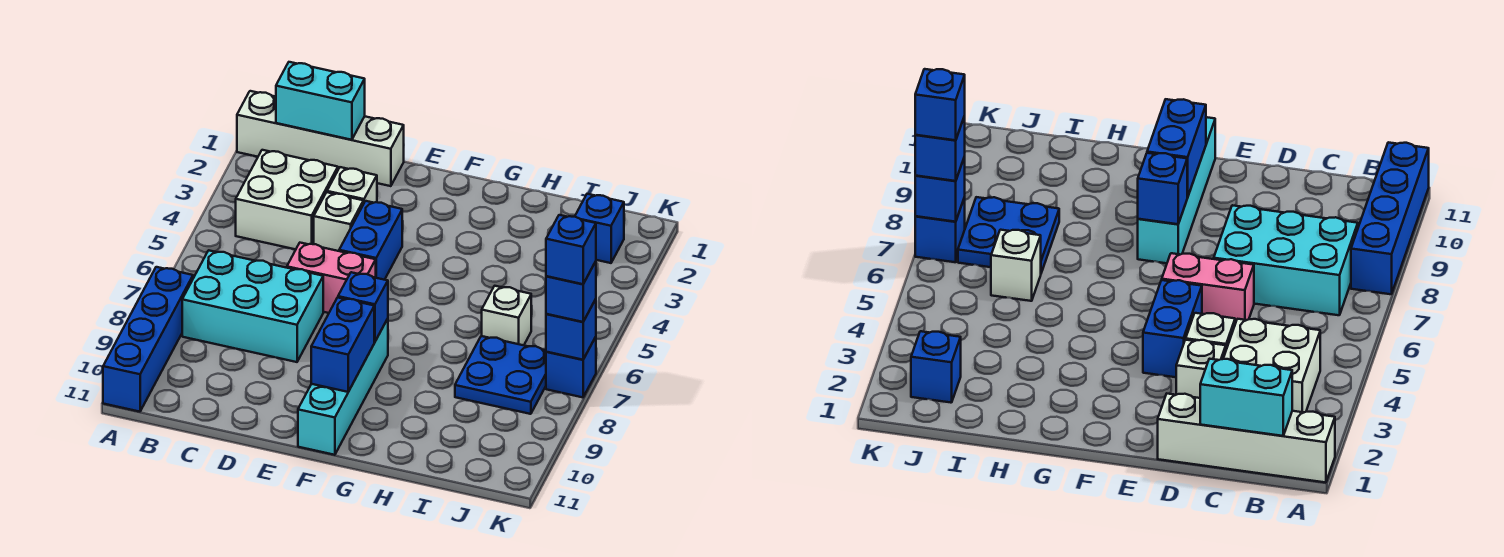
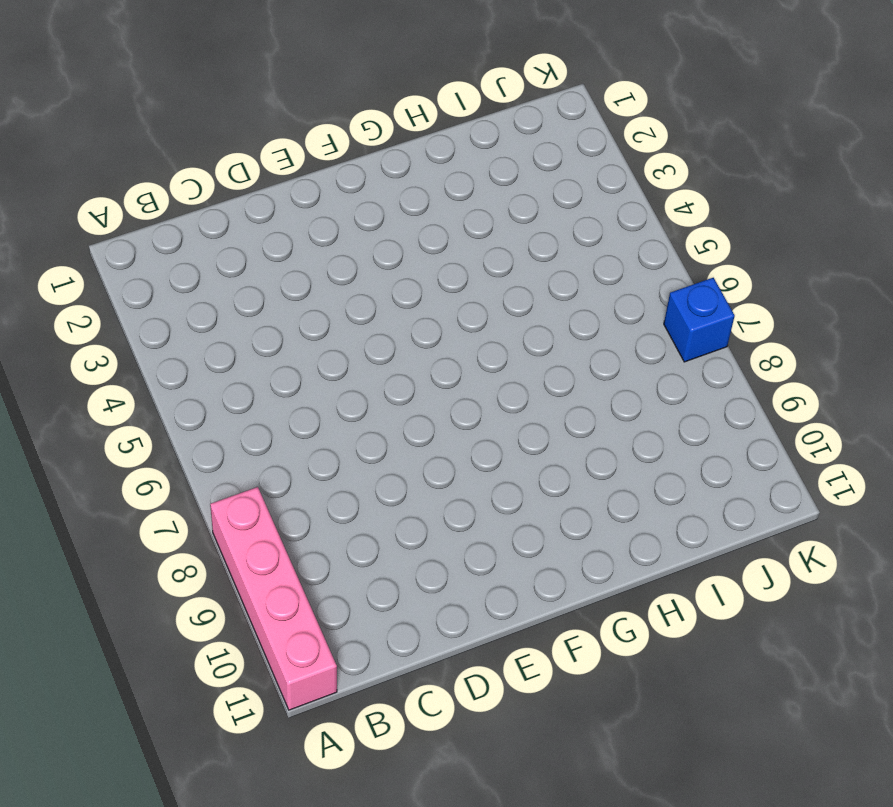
pink brick A8:A11 level 1 -> blue brick A8:A11 level 1
none -> white brick A1:D1 level 1
none -> white brick B3:C4 level 1
none -> cyan brick B7:D8 level 1

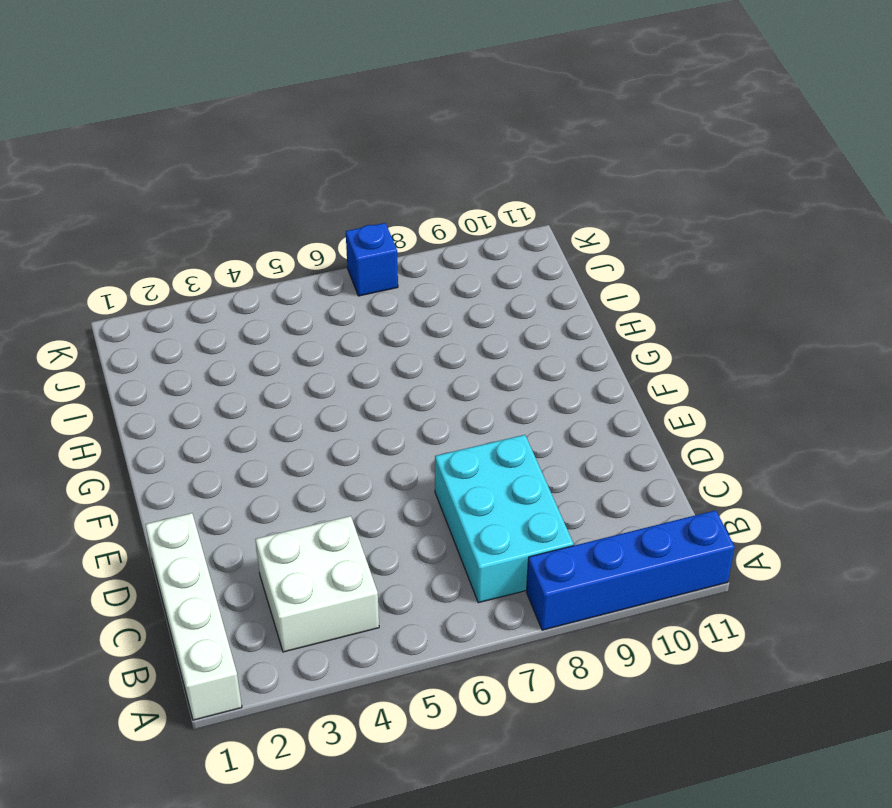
none -> white brick D3 level 1
none -> white brick D4 level 1
none -> pink brick D6:E6 level 1

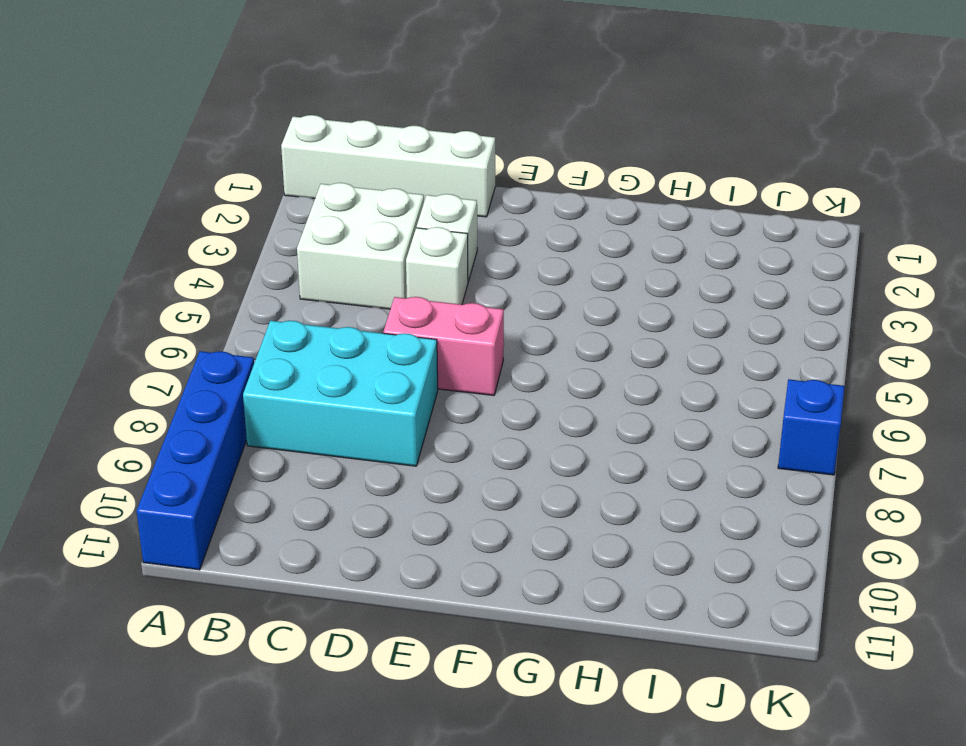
none -> blue brick E4:E5 level 1
none -> cyan brick F8:F11 level 1
none -> white brick I6 level 1

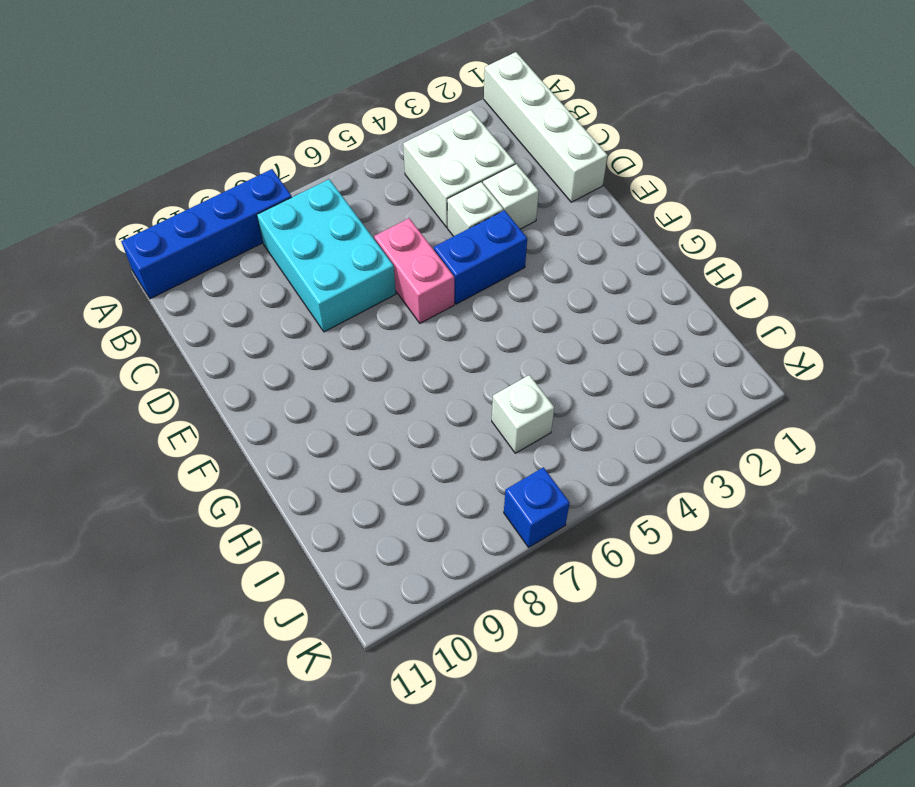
none -> cyan brick F8:F11 level 1
none -> blue plate I7:J8 level 1
none -> blue brick J2 level 1

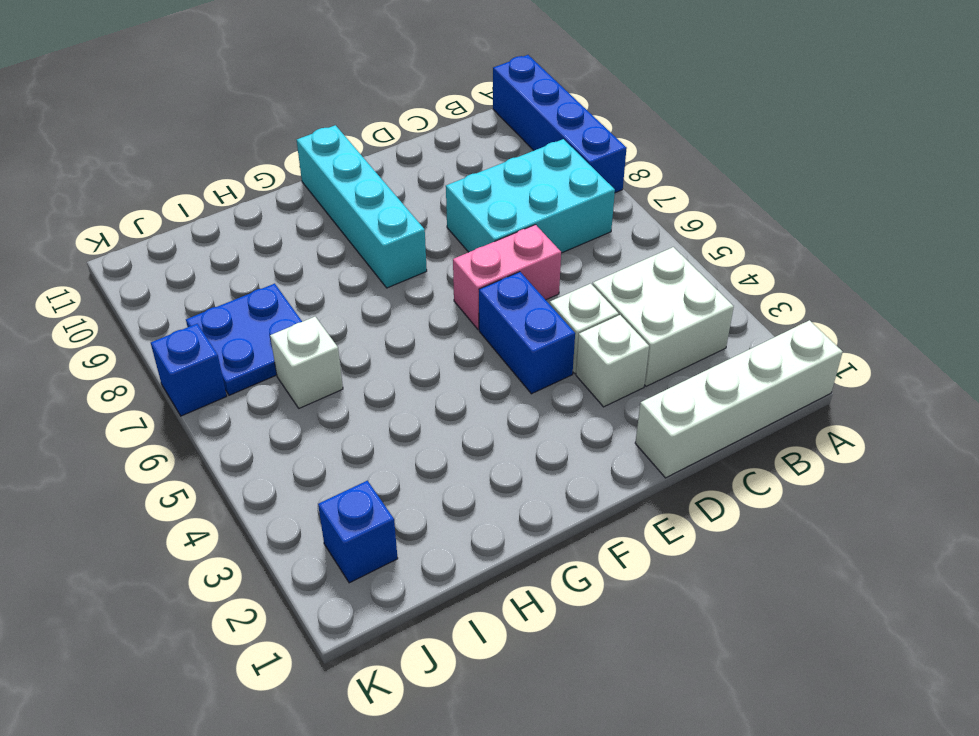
none -> cyan brick B1:C1 level 2
none -> blue brick F8 level 2
none -> blue brick F9:F10 level 2

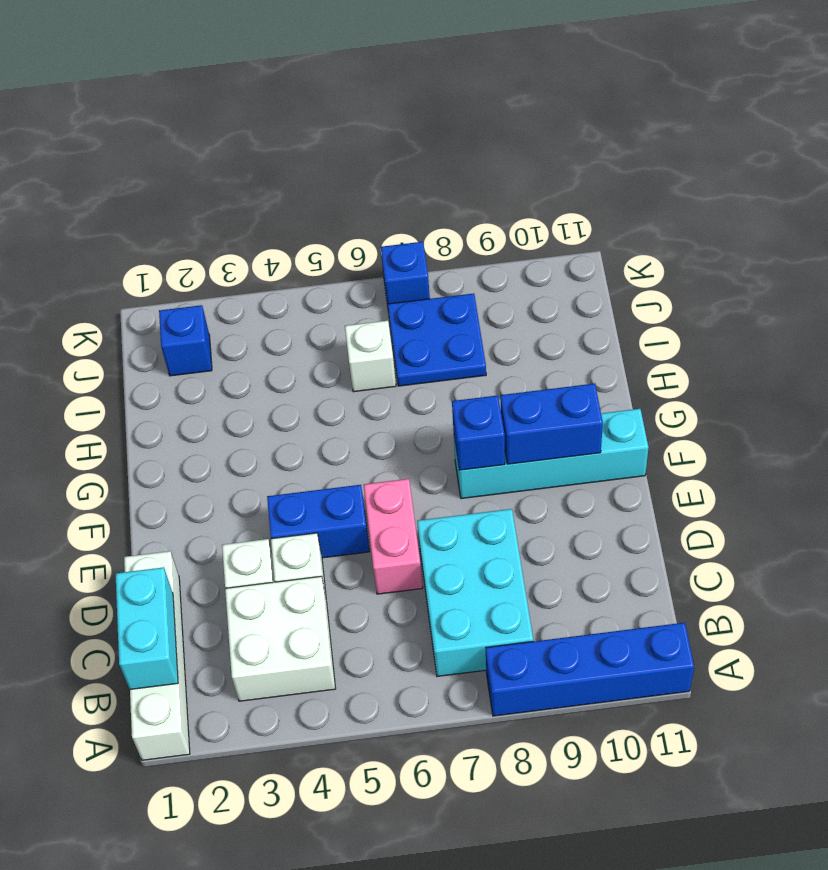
none -> blue brick K7 level 2
none -> blue brick K7 level 3
none -> blue brick K7 level 4

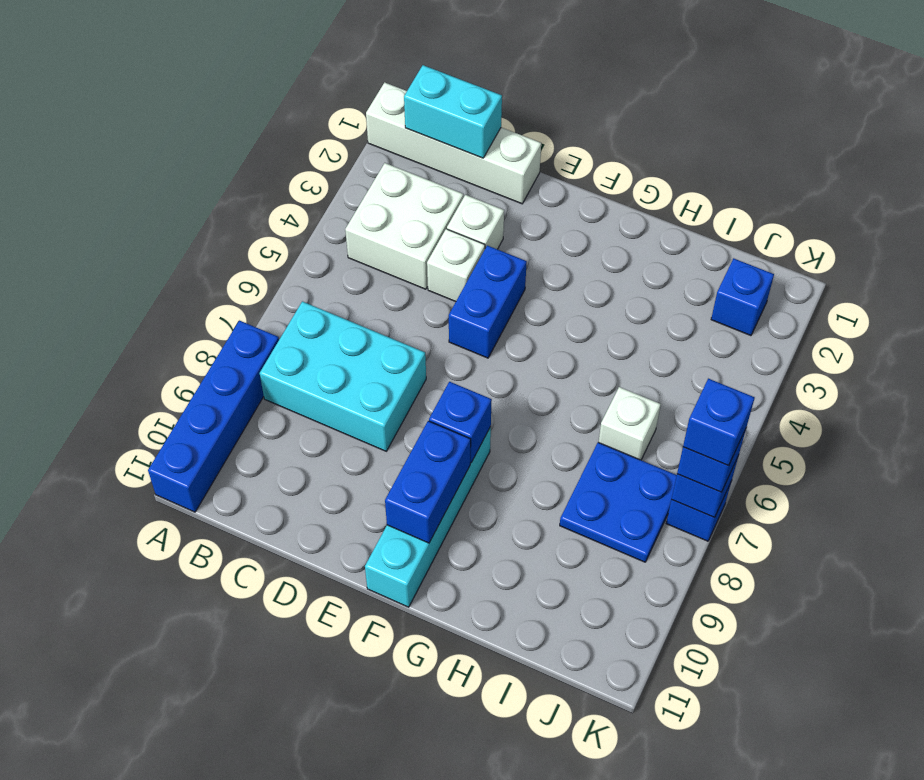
none -> pink brick D6:E6 level 1

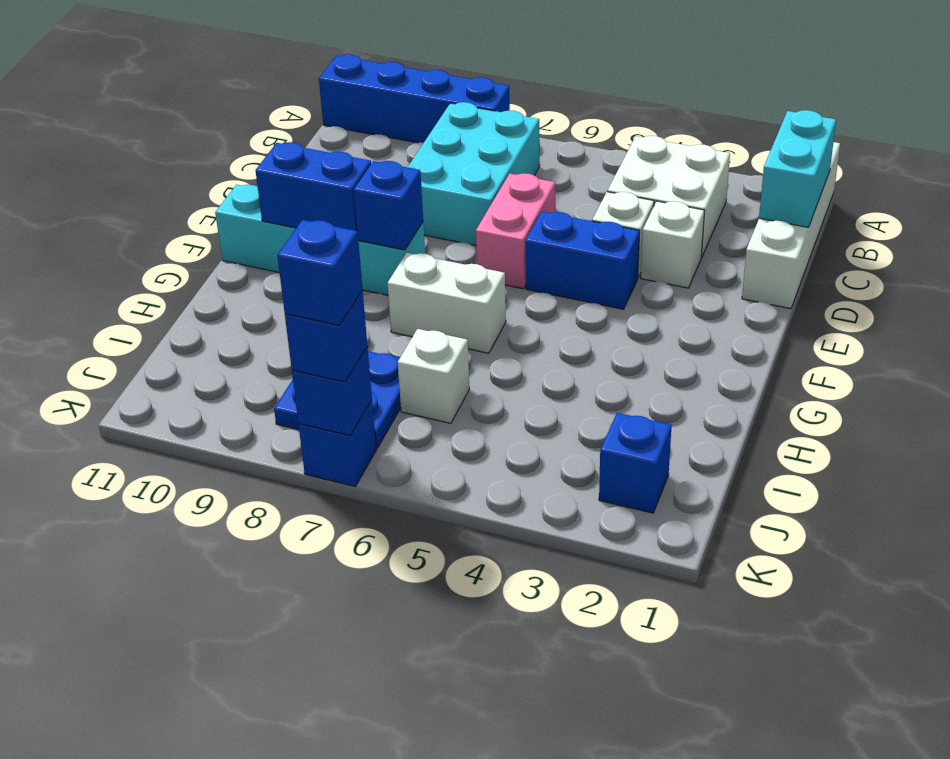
white brick G6:G7 level 1 -> none

